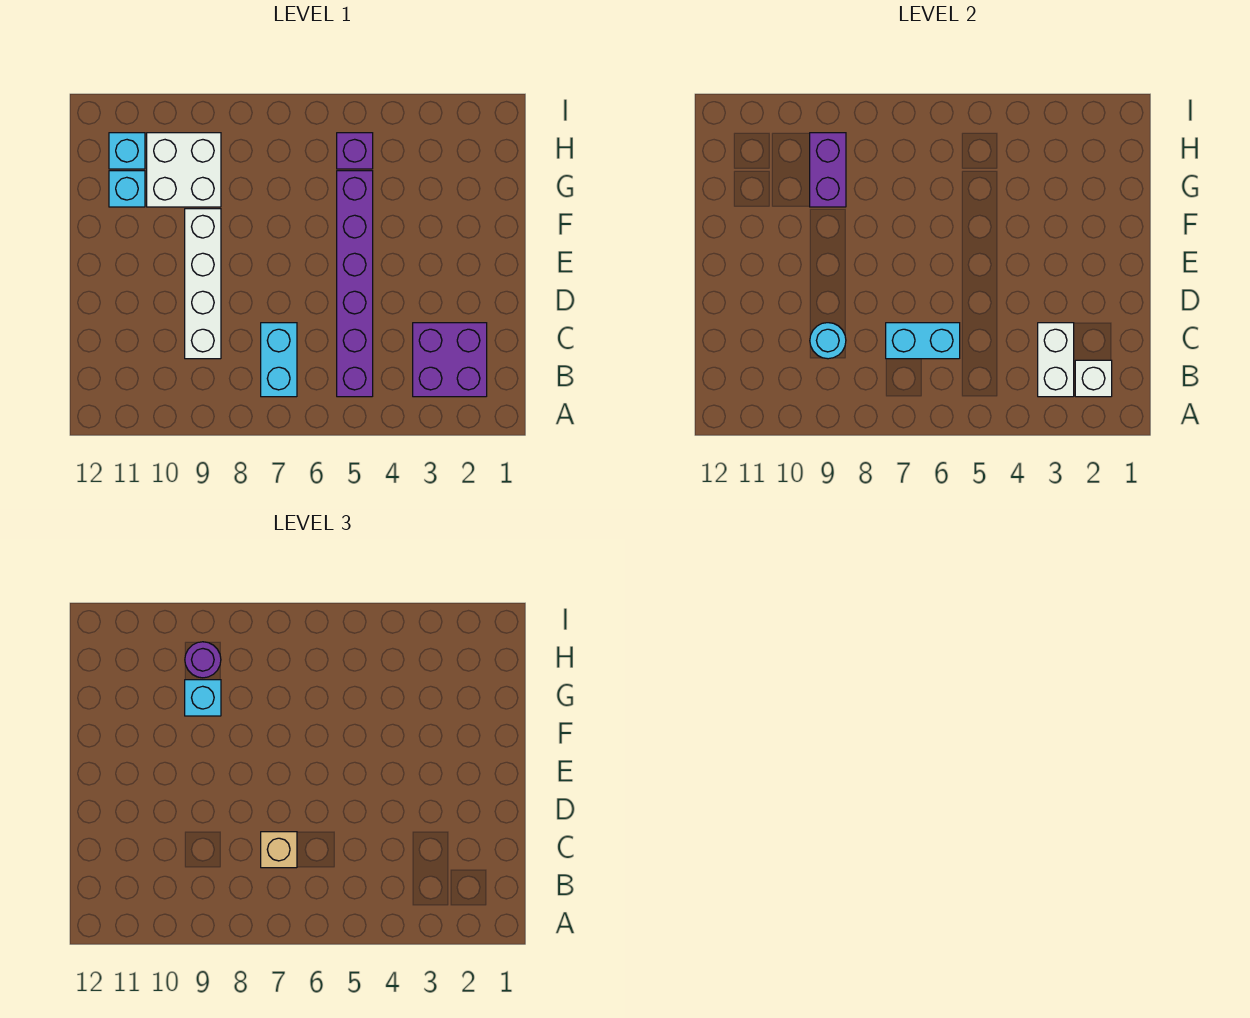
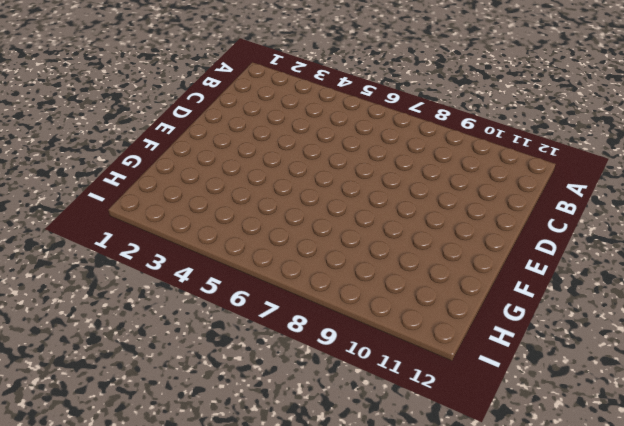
none -> purple brick B2:C3 level 1
none -> purple brick B5:G5 level 1
none -> cyan brick B7:C7 level 1

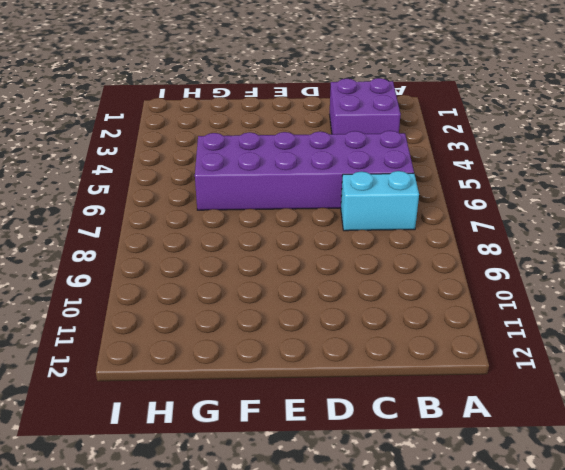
purple brick B5:G6 level 1 -> purple brick B5:G5 level 1
none -> white brick C9:F9 level 1
none -> white brick G9:H10 level 1
none -> cyan brick G11 level 1

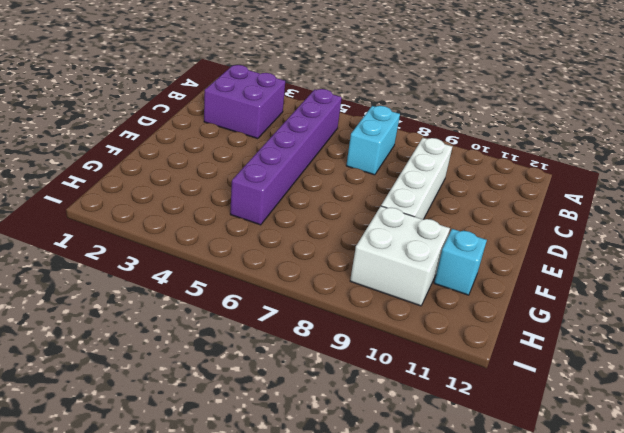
none -> purple brick H5 level 1
none -> cyan brick H11 level 1
none -> white brick B2 level 2

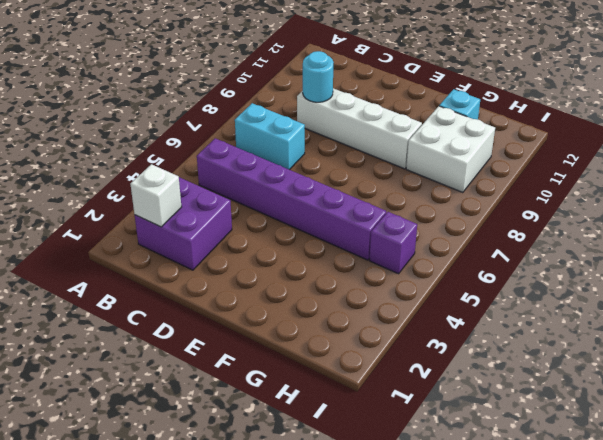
none -> cyan brick H11 level 1
none -> white brick B3:C3 level 2
none -> cyan brick C6:C7 level 2

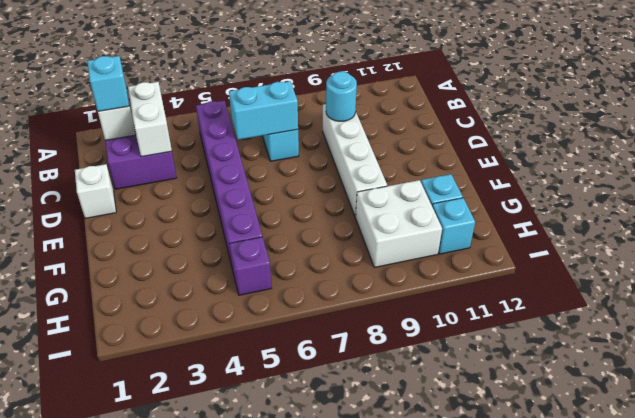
cyan brick B2 level 3 -> cyan brick G9 level 3
white brick D1 level 1 -> none
none -> purple brick G9:H9 level 2
none -> tan brick C7 level 3
none -> purple round brick H9 level 3

